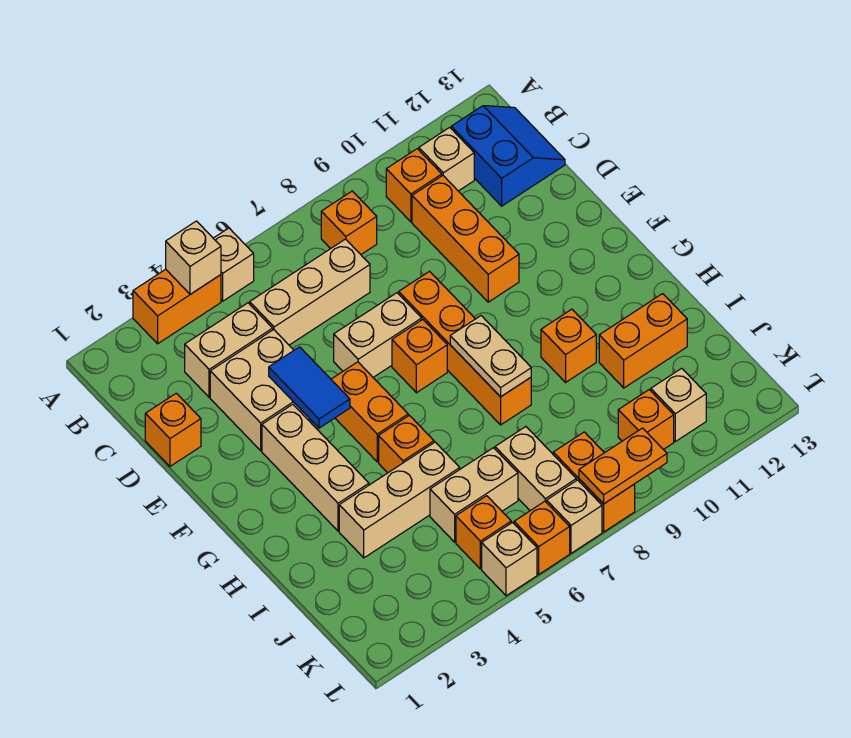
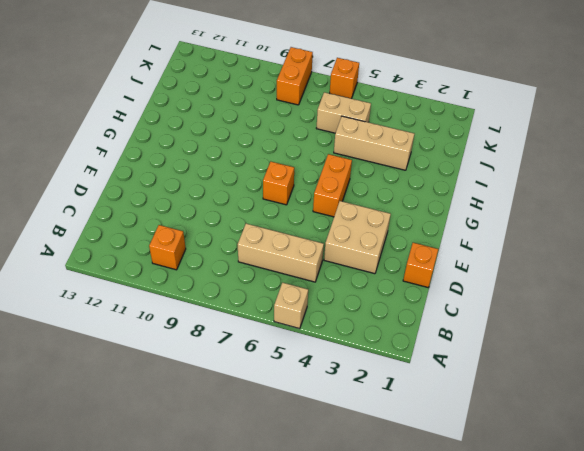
none -> orange brick A3:A4 level 1
none -> orange brick B8 level 1
none -> tan brick B11 level 1
none -> blue slope B12:C13 level 1 top 12

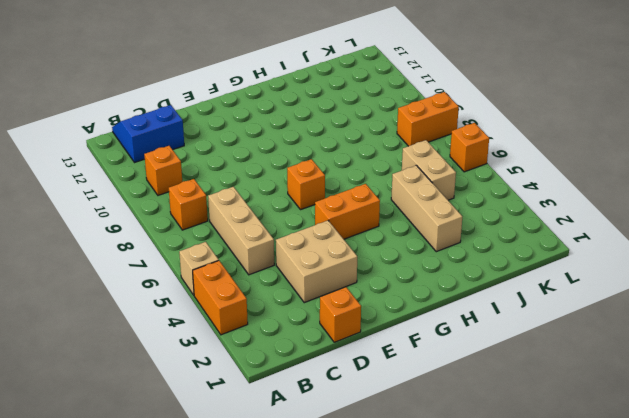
none -> tan brick B11 level 1
none -> tan brick C3:C4 level 1
none -> orange brick C10:E10 level 1
none -> tan brick E6:E7 level 1

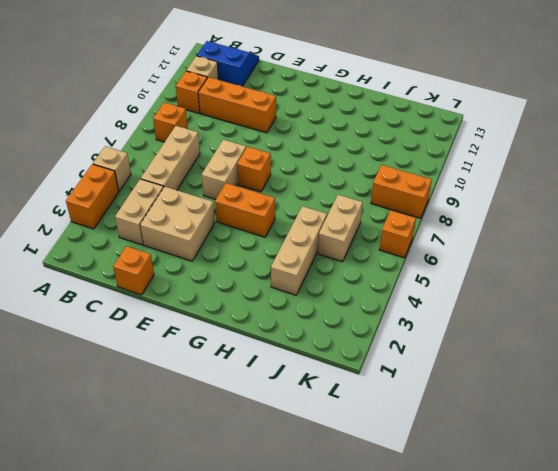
none -> orange brick E8:H8 level 1
none -> tan brick F3:H3 level 1
none -> orange brick H5 level 1
none -> orange brick H10 level 1

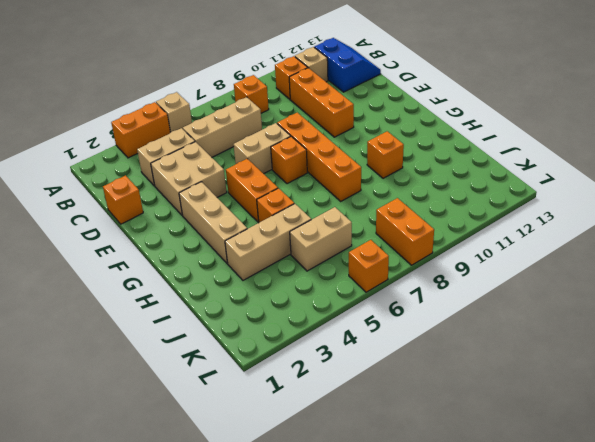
none -> orange brick I11:I12 level 1
none -> tan brick J7:K7 level 1
none -> orange brick K5 level 1
none -> orange brick K10 level 1

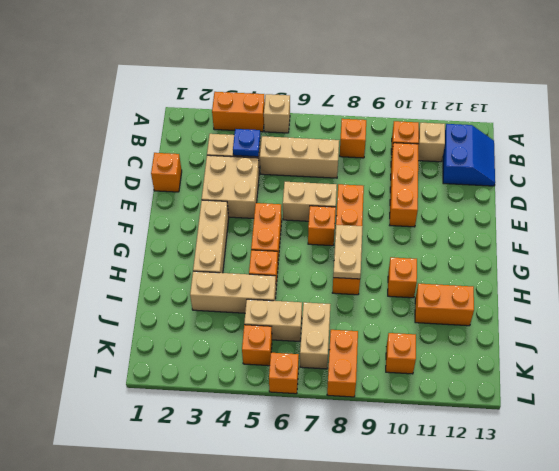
blue plate C4 level 2 -> none
none -> tan brick K11 level 1
none -> tan brick L5 level 1
none -> tan brick L7 level 1
none -> tan brick A4 level 2

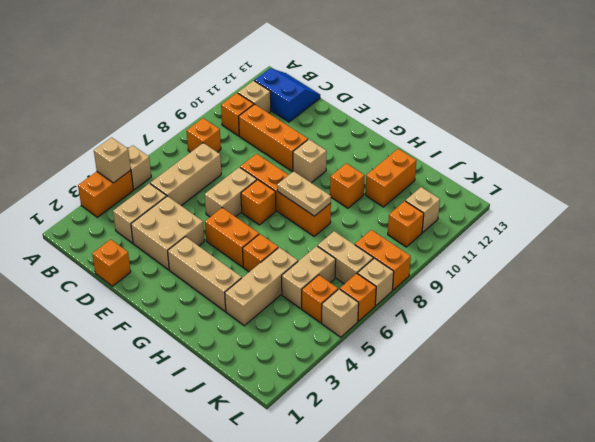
tan brick F10 level 1 -> none
none -> blue tile E4:F4 level 2
none -> orange plate L8:L9 level 2

